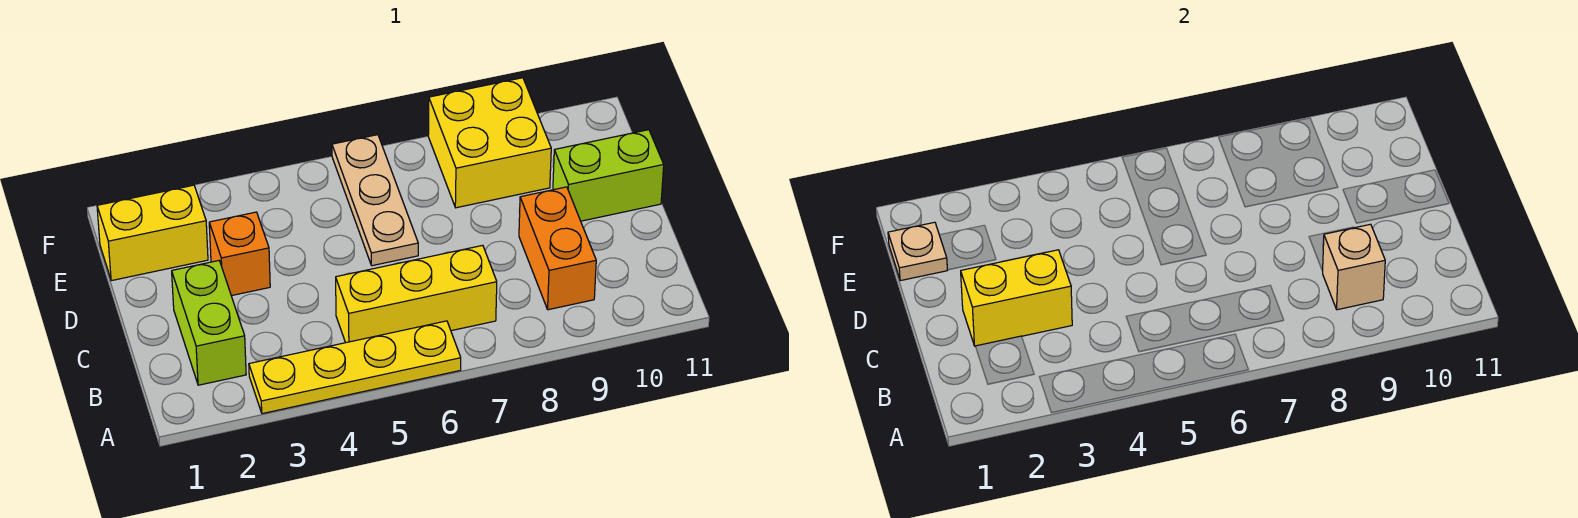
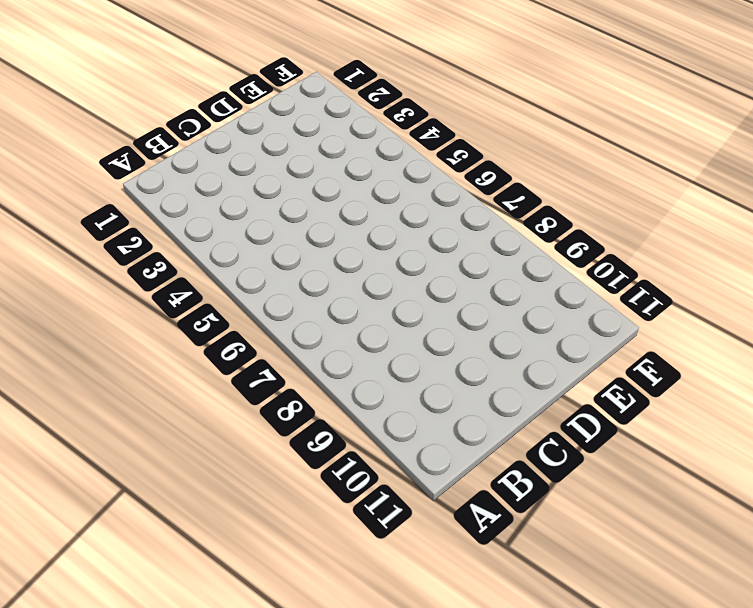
none -> yellow plate A3:A6 level 1
none -> lime brick B2:C2 level 1
none -> yellow brick B5:B7 level 1

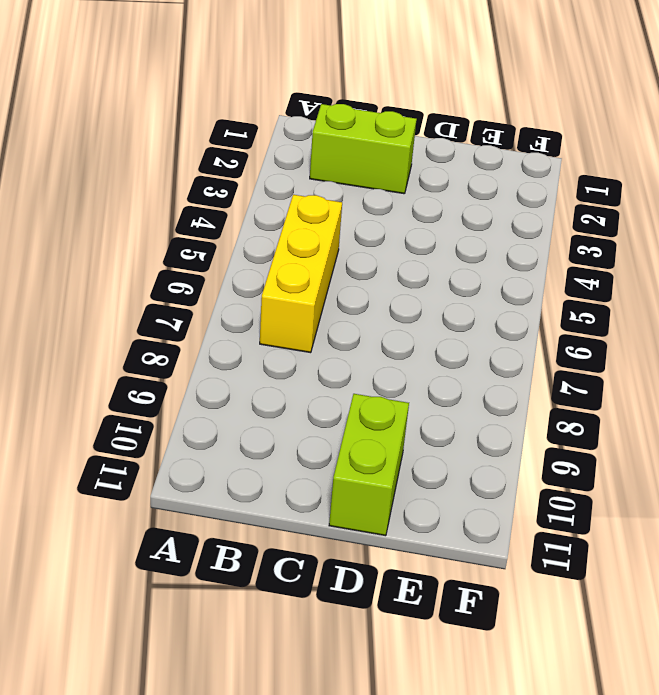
none -> yellow plate A3:A6 level 1
none -> orange brick B9:C9 level 1
none -> orange brick D3 level 1

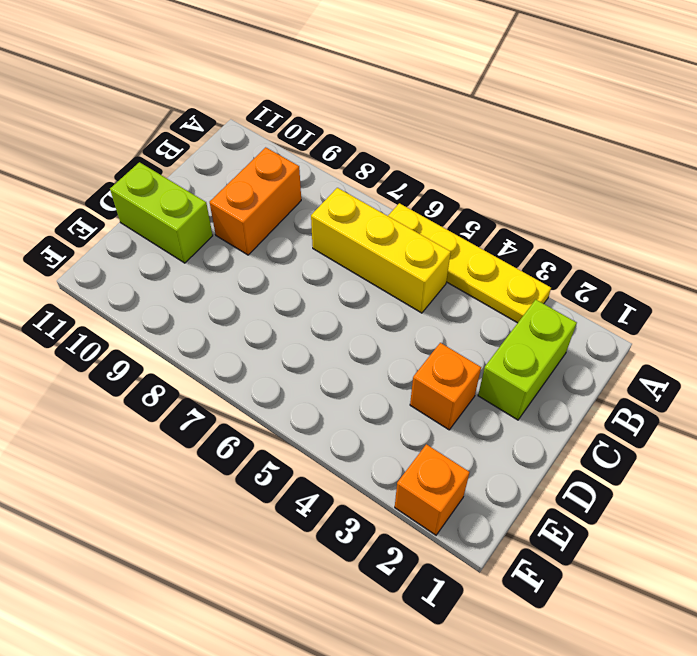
orange brick F2 level 1 -> none
none -> tan plate D6:F6 level 1
none -> yellow brick E1:E2 level 1
none -> yellow brick E8:F9 level 1

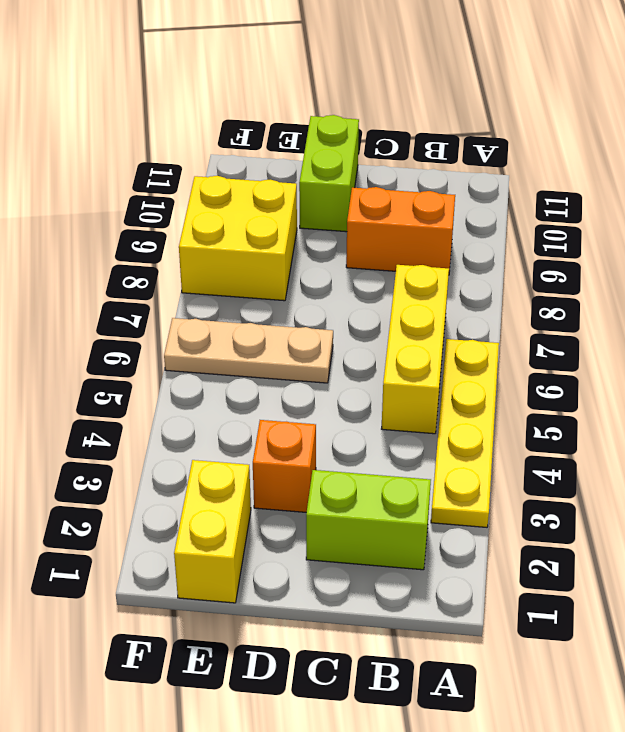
none -> tan brick B9 level 2
none -> yellow brick C2:C3 level 2
none -> tan plate E1 level 2

